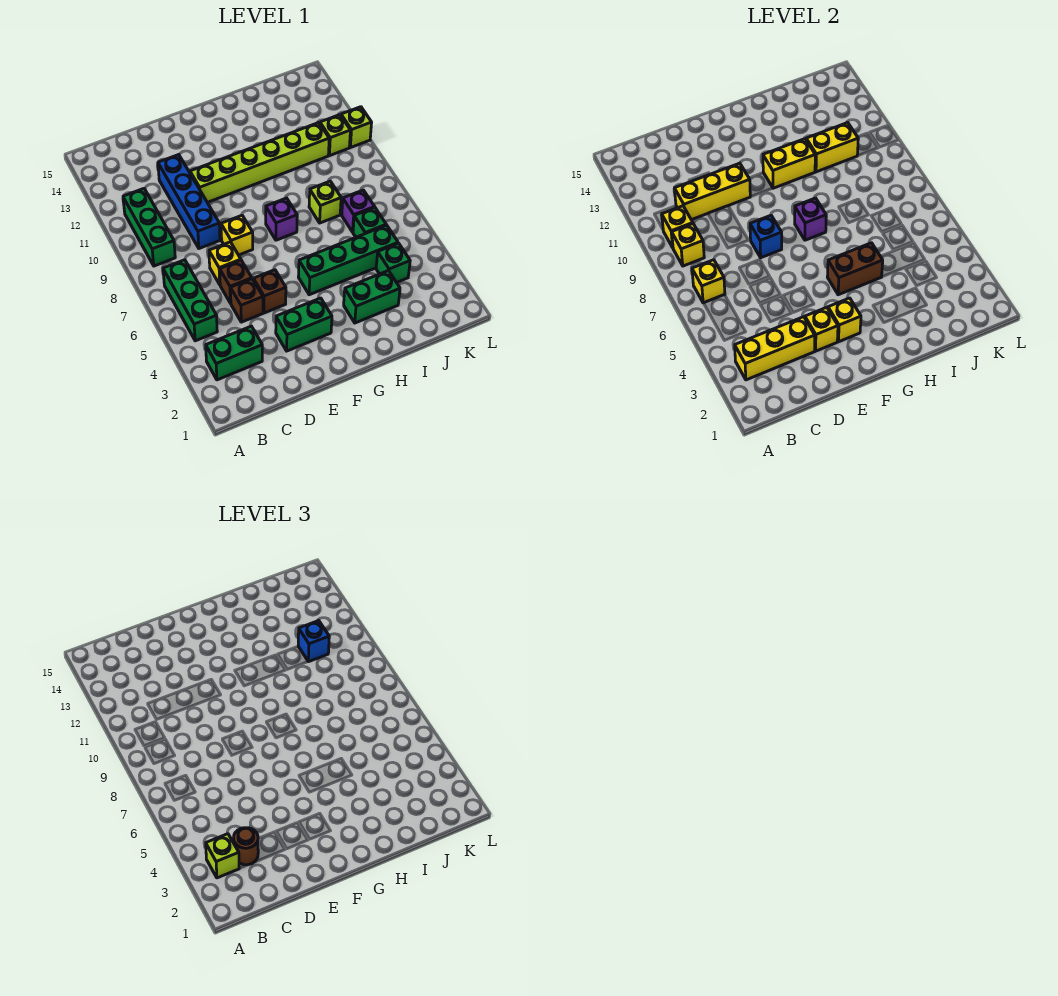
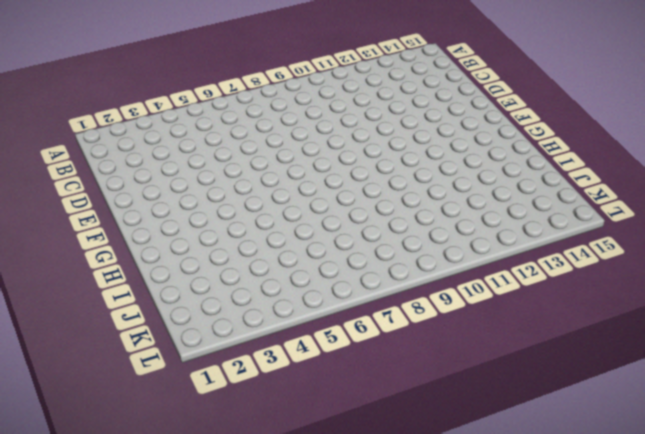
none -> green brick B3:C3 level 1
none -> green brick B5:B7 level 1
none -> green brick B9:B11 level 1
none -> brown brick D5 level 1

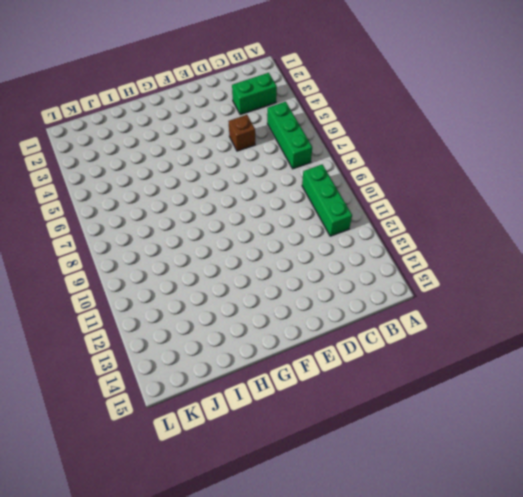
none -> brown brick D6 level 1
none -> yellow brick D7 level 1
none -> blue brick D9:D12 level 1
none -> green brick E3:F3 level 1

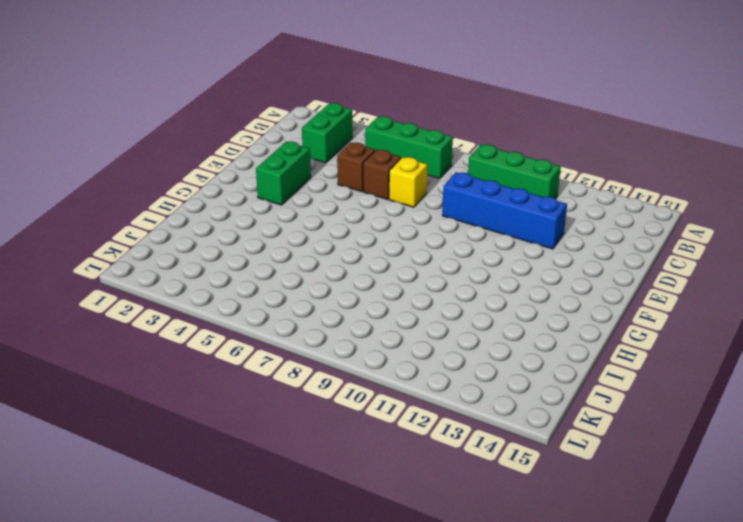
none -> brown brick E5 level 1
none -> yellow brick E8 level 1
none -> lime brick E11:J11 level 1
none -> green brick G5:J5 level 1

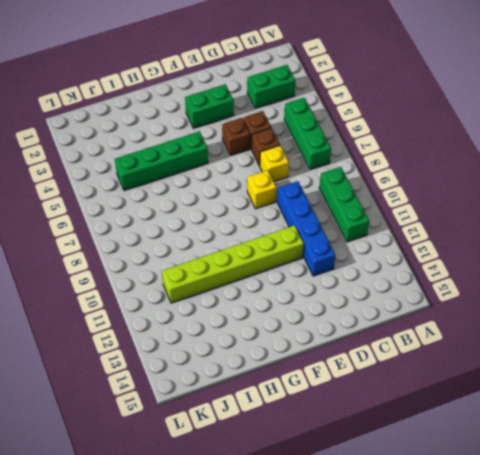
none -> purple brick G8 level 1
none -> green brick H3:I3 level 1
none -> lime brick I8 level 1
none -> green brick J4 level 1

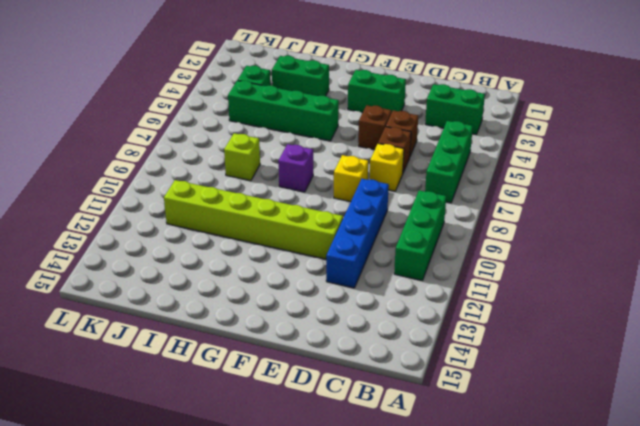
none -> green brick J6 level 1
none -> purple brick J7 level 1
none -> lime brick K11 level 1
none -> lime brick L11 level 1

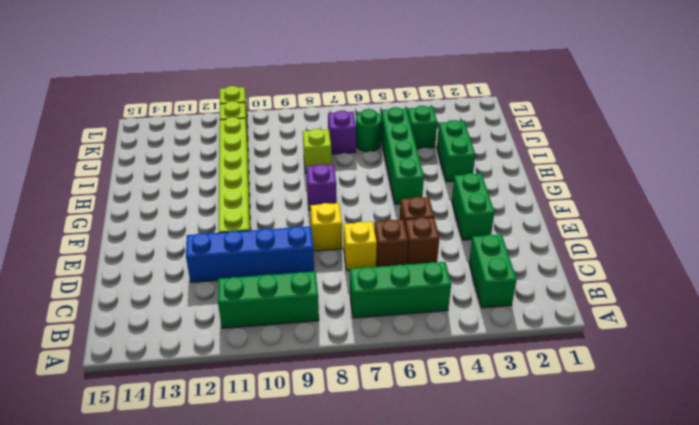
green round brick J6 level 1 -> green brick J6 level 1
none -> yellow brick B3:D3 level 2
none -> yellow brick B7 level 2
none -> yellow brick B9 level 2
none -> yellow brick B10 level 2

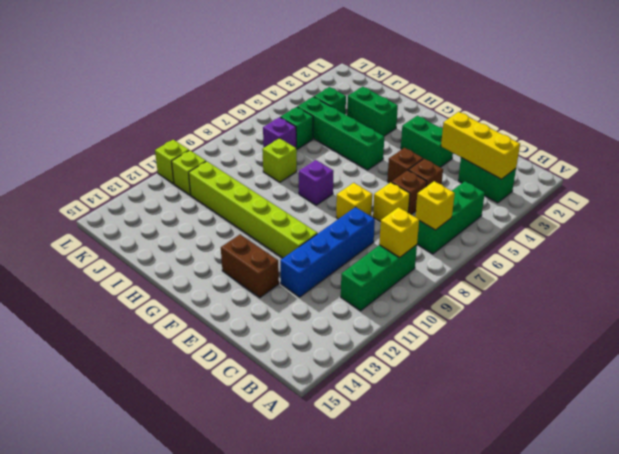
brown brick E13:F13 level 1 -> brown brick G5:H5 level 2
none -> yellow brick B10 level 2
none -> yellow brick C11:E11 level 2
none -> yellow brick E3 level 2
none -> blue brick E8 level 2

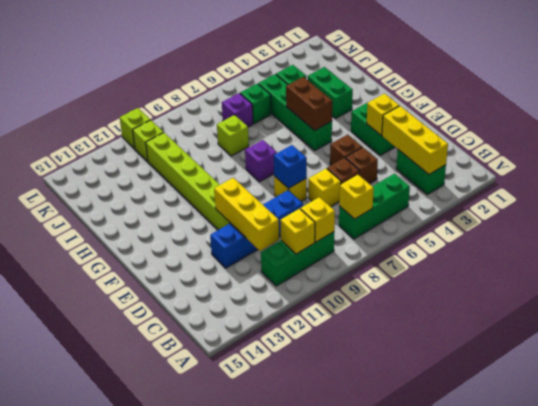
none -> yellow brick F3 level 2
none -> purple brick G8 level 2
none -> yellow brick G11:H11 level 2
none -> yellow brick I11:J11 level 2

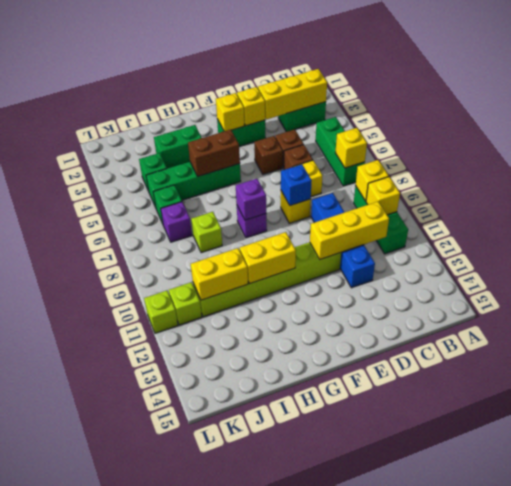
none -> lime brick B3 level 3
none -> brown round brick C3 level 3
none -> blue brick J11 level 3

